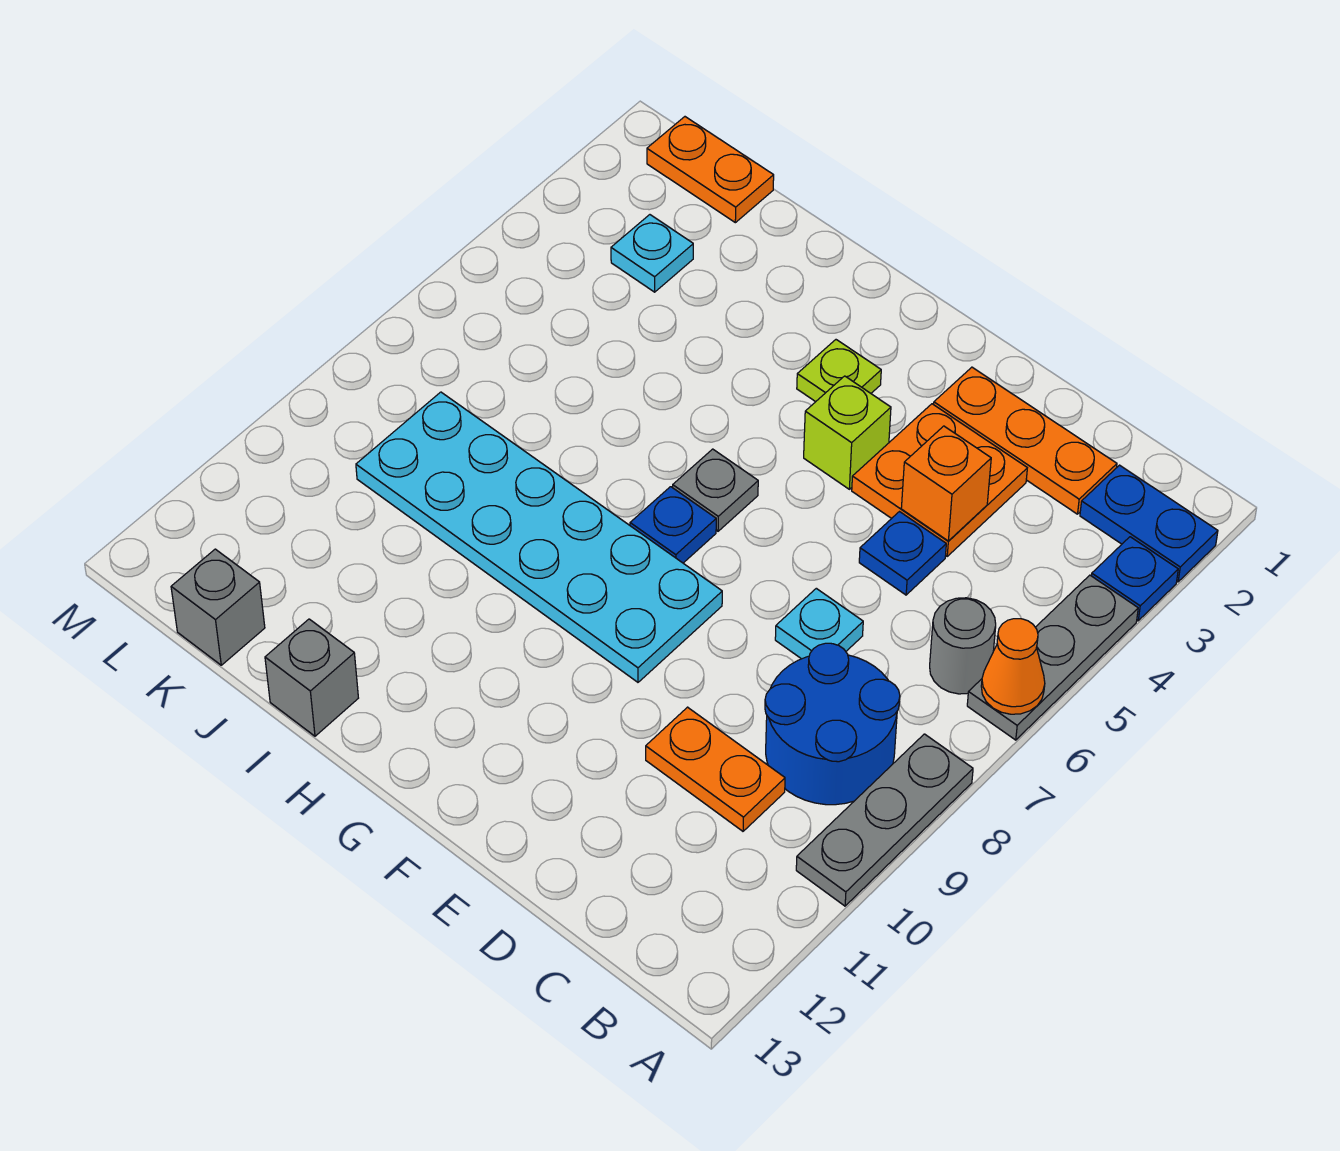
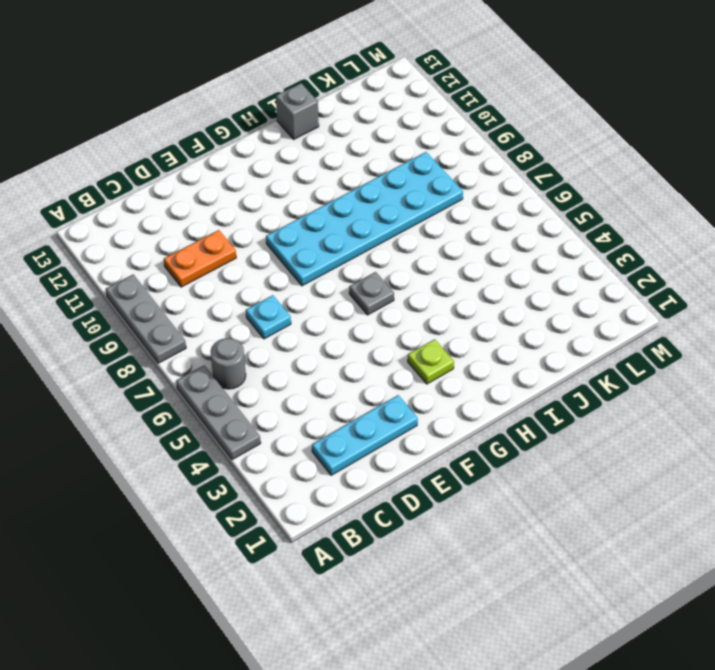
cyan plate C2:E2 level 1 -> orange plate C2:E2 level 1
none -> blue plate A2:B2 level 1
none -> blue plate A3 level 1
none -> blue round brick B8:C9 level 1

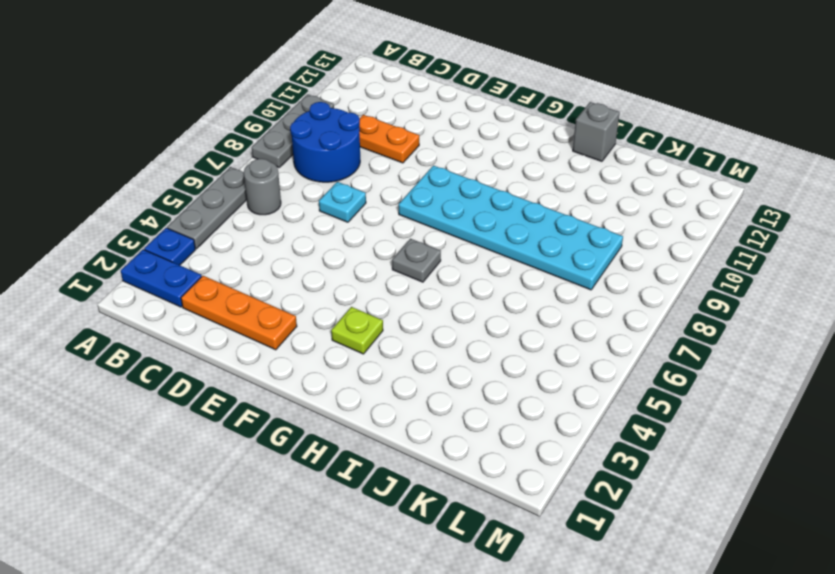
none -> orange plate D3:E4 level 1
none -> blue plate D5 level 1
none -> lime brick F4 level 1

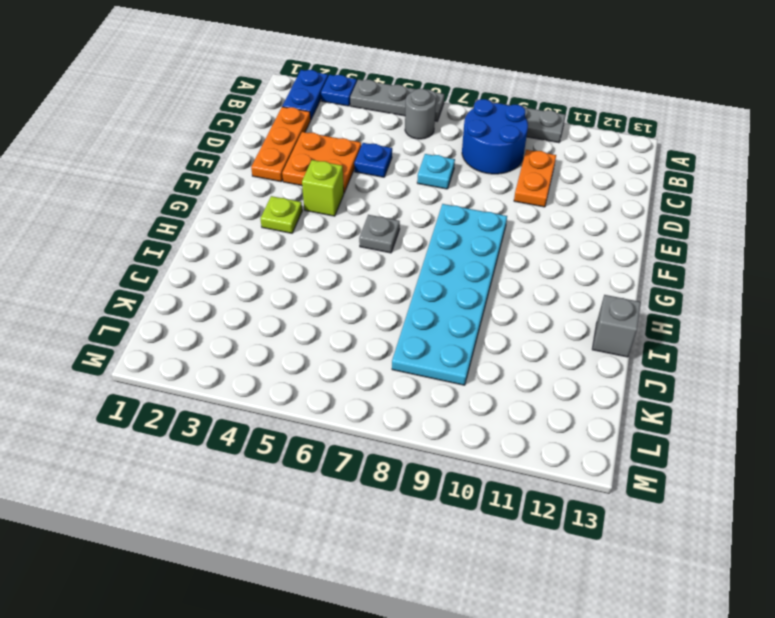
none -> blue plate G7 level 1
none -> orange plate K1:L1 level 1
none -> cyan plate K3 level 1

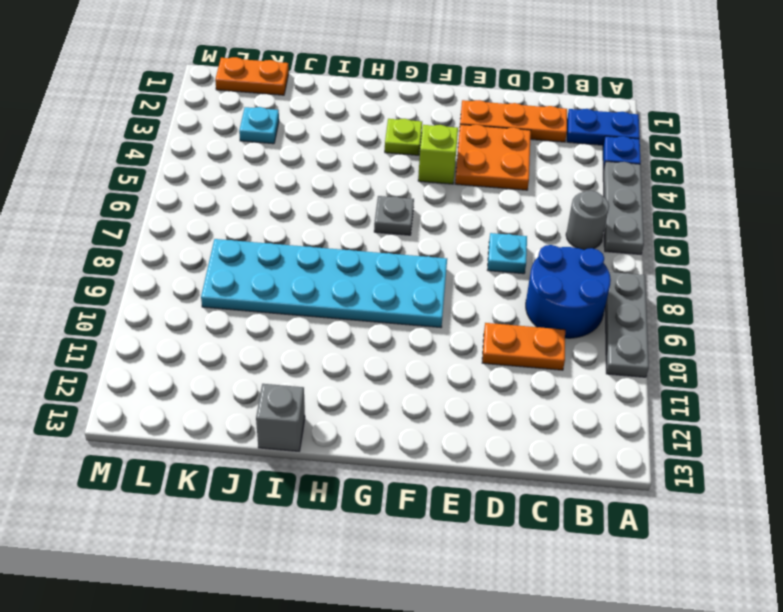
none -> blue plate D5 level 1
none -> blue plate G7 level 1
none -> grey brick K13 level 1

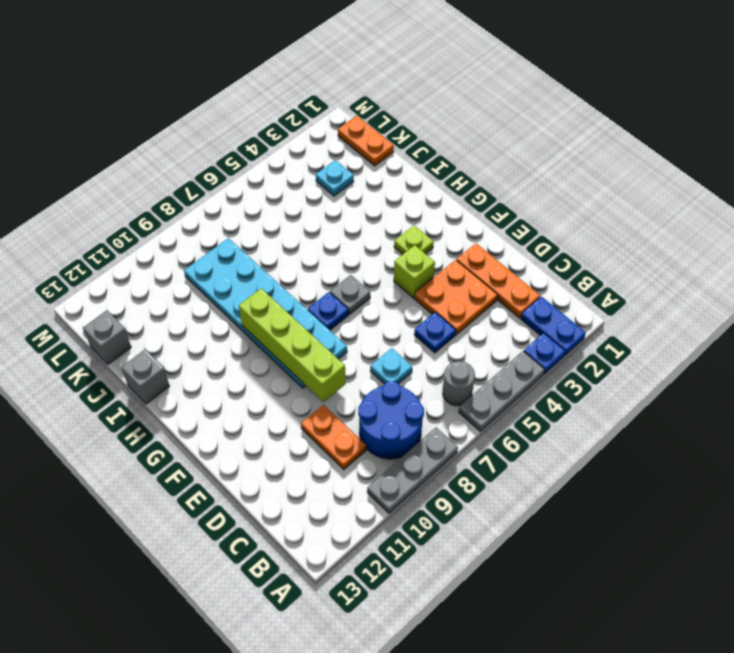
lime brick E9:H9 level 2 -> none
none -> orange cone A6 level 2
none -> orange brick D4 level 2

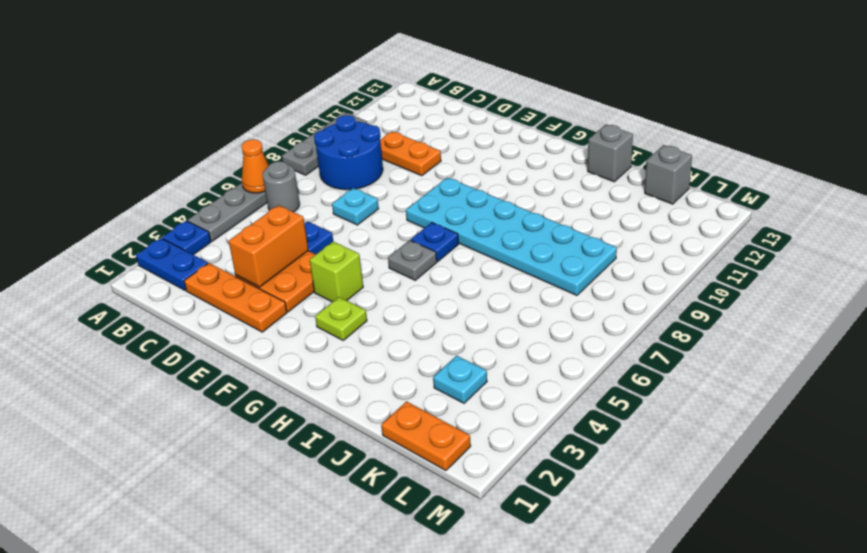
orange brick D3:D4 level 2 -> orange brick D4 level 2

